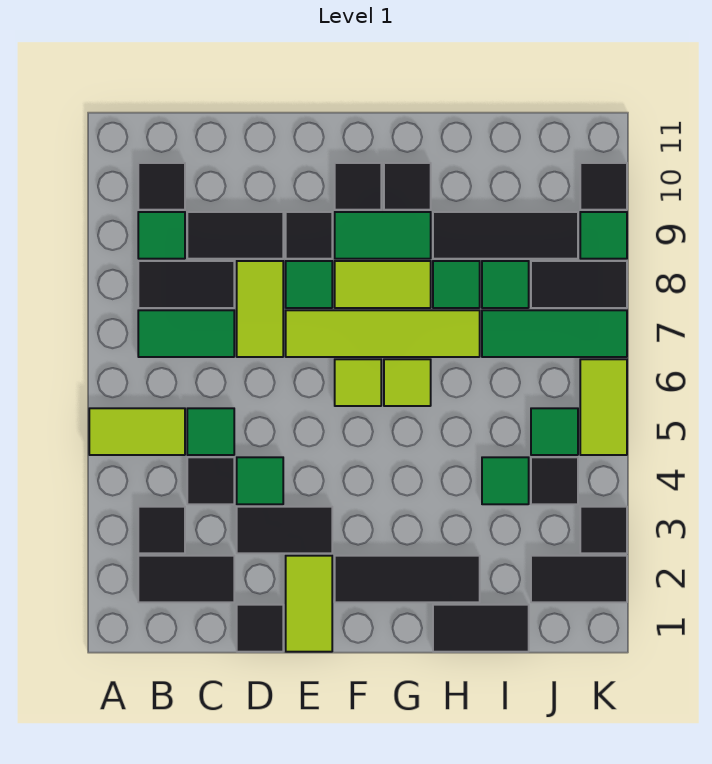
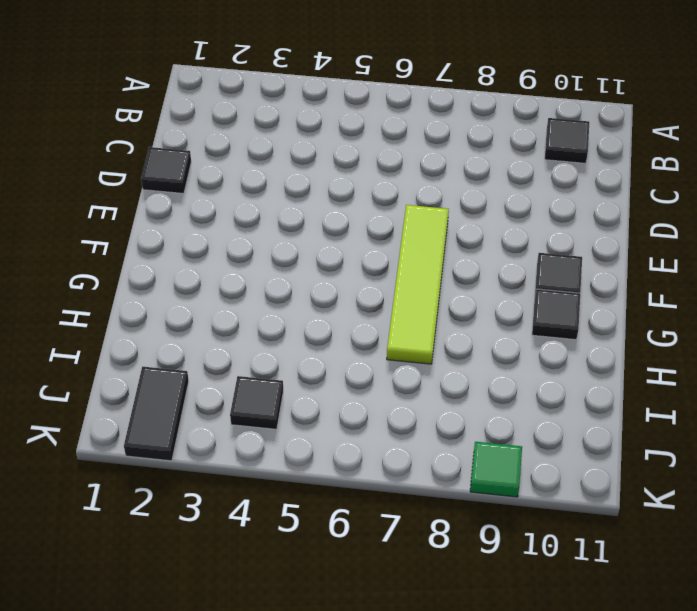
none -> lime tile A5:B5 level 1
none -> black tile B2:C2 level 1
none -> black tile B3 level 1
none -> green tile B7:C7 level 1

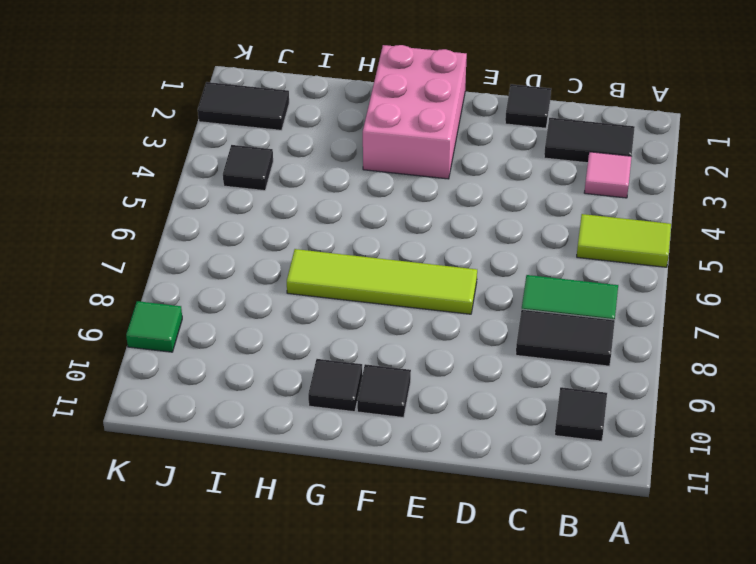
pink tile B3 level 1 -> black tile B3 level 1
pink brick F1:G3 level 1 -> black tile F2:H2 level 1
none -> green tile B9 level 1
none -> black tile C4 level 1
none -> green tile C5 level 1
none -> black tile C9:D9 level 1

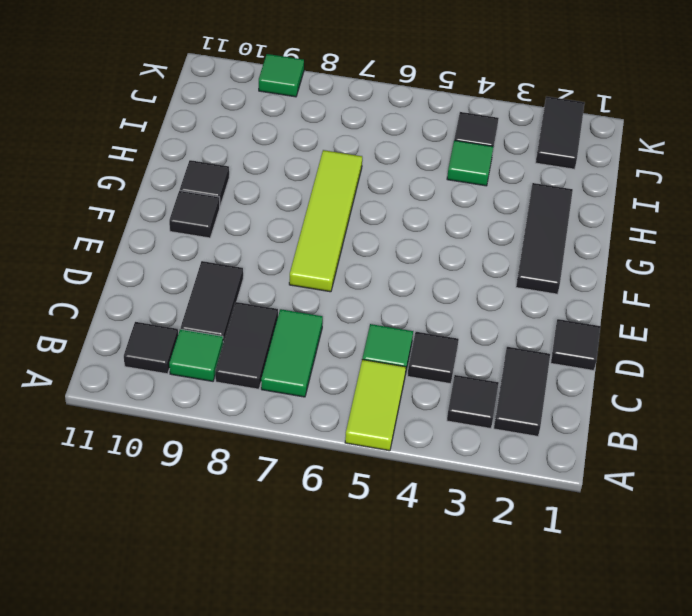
none -> black tile D3:E3 level 1
none -> green tile D4 level 1
none -> lime tile D7:D8 level 1
none -> lime tile E1:E2 level 1

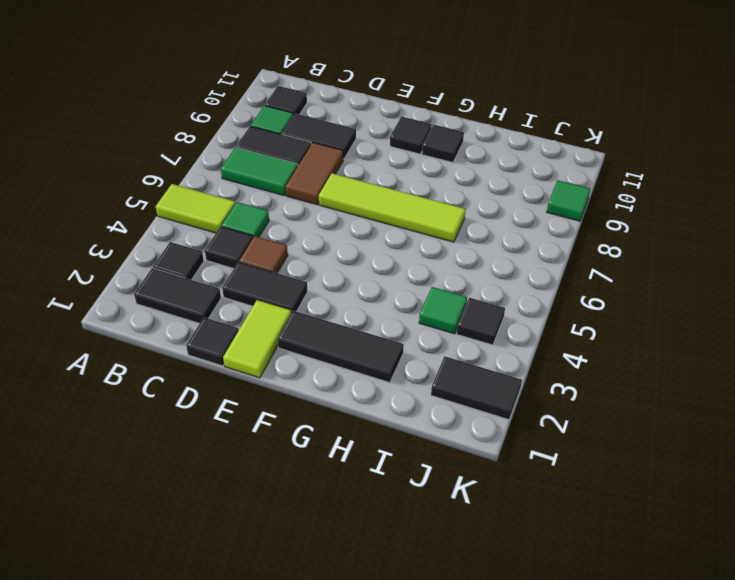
brown tile D4 level 1 -> green tile D4 level 1
brown tile D7:D8 level 1 -> lime tile D7:D8 level 1
none -> green tile E8 level 1
none -> black tile E9 level 1
none -> lime tile F6 level 1
none -> lime tile F8:G8 level 1

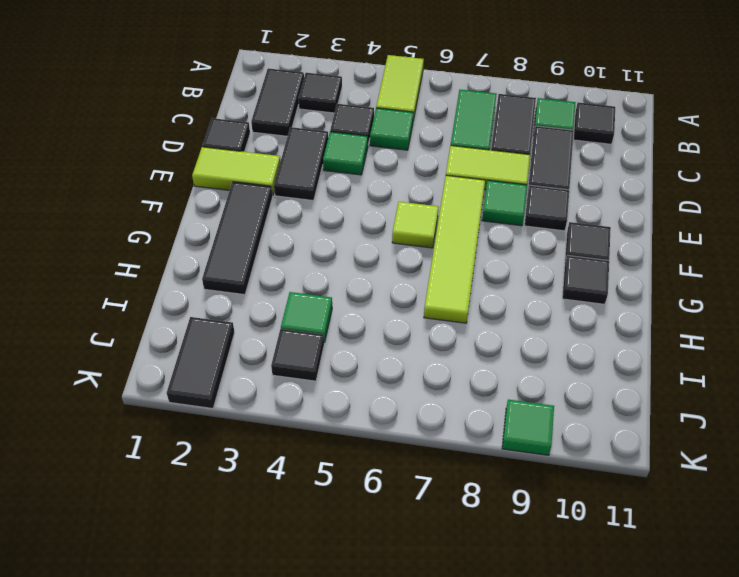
none -> lime tile F8:G8 level 1
none -> green tile F9:G9 level 1
none -> lime tile G6 level 1
none -> black tile H1:I1 level 1

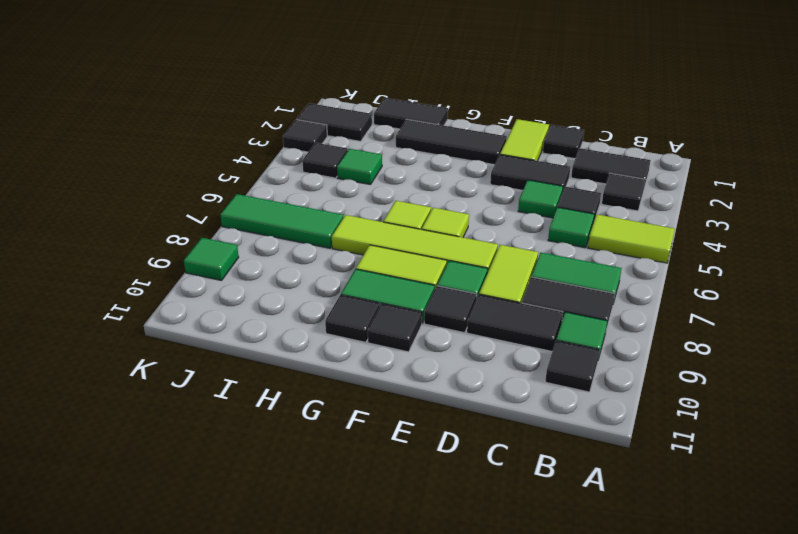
none -> green tile H8 level 1
none -> black tile H9:J9 level 1
none -> green tile I8 level 1
none -> green tile J5 level 1

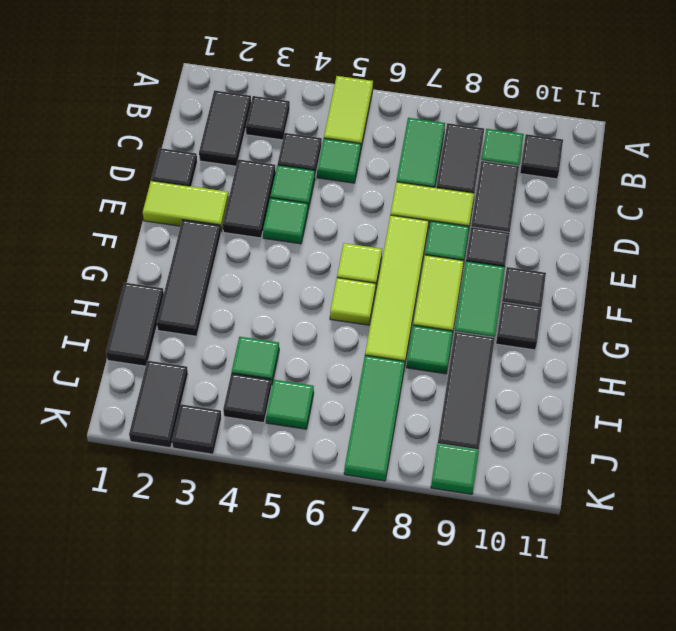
green tile E4 level 1 -> green tile I8 level 1
none -> black tile J8:K8 level 1
none -> lime tile K5:K6 level 1
none -> black tile K10 level 1

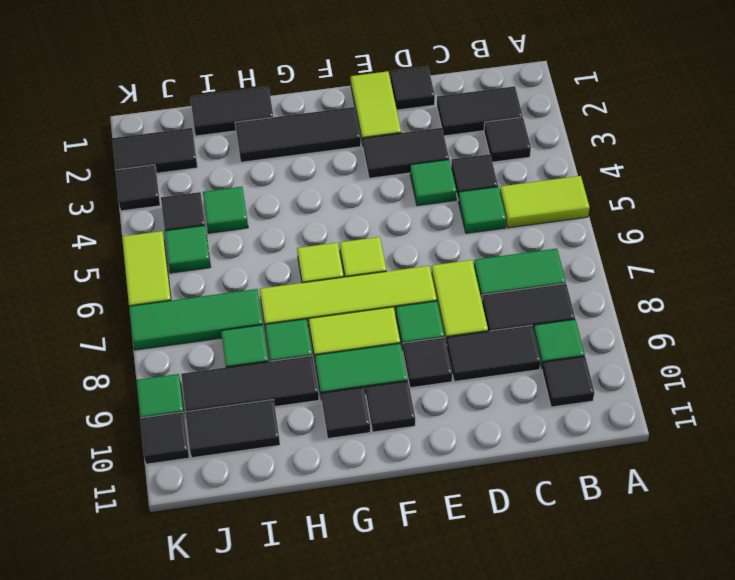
black tile I10:J10 level 1 -> black tile J8:K8 level 1

